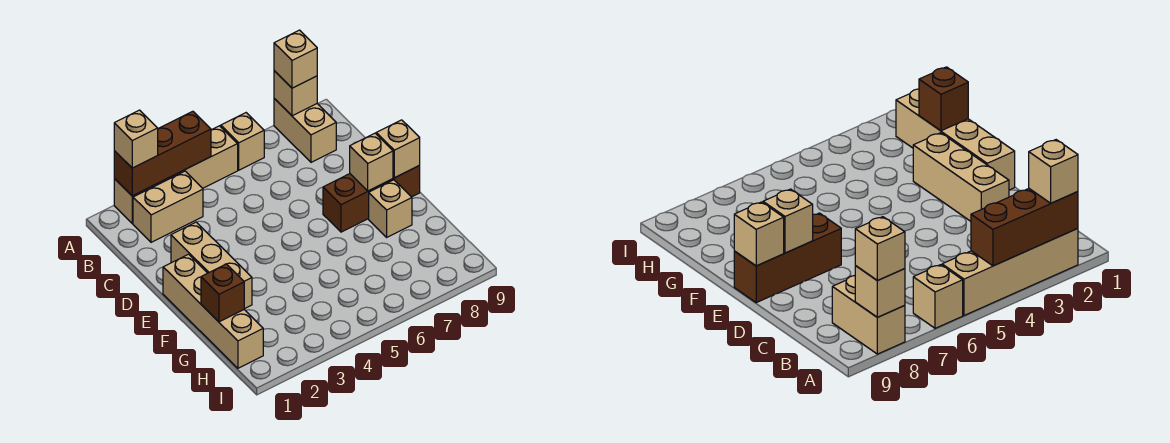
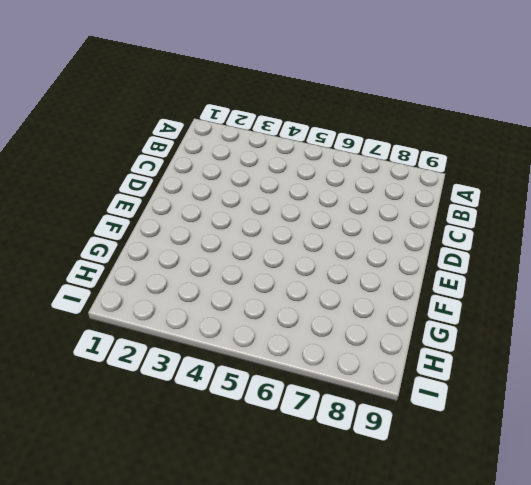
none -> tan brick A2:A5 level 1
none -> tan brick A6 level 1
none -> tan brick A8:B8 level 1

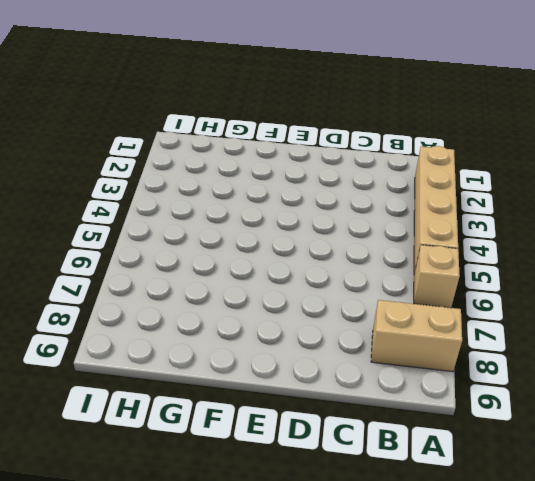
none -> tan brick B2:B3 level 1
none -> tan brick D2:F2 level 1
none -> tan brick E1:H1 level 1

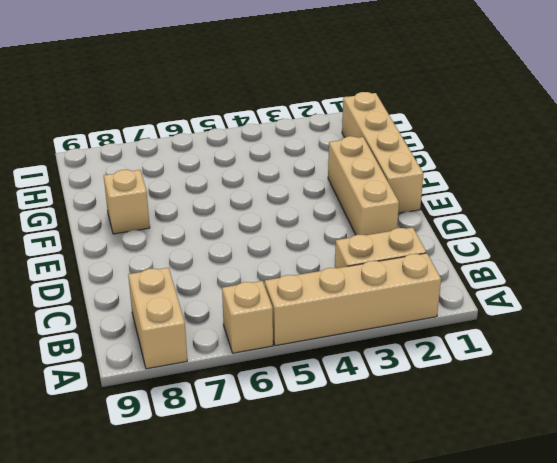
none -> brown brick E7:E9 level 1
none -> brown brick A2:A4 level 2
none -> tan brick A8 level 2

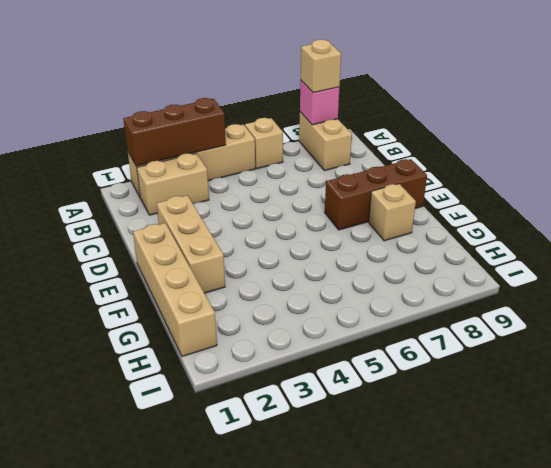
pink brick A8 level 2 -> tan brick A8 level 2
none -> tan brick E8 level 2
none -> tan brick E9 level 2
none -> brown brick G1 level 2

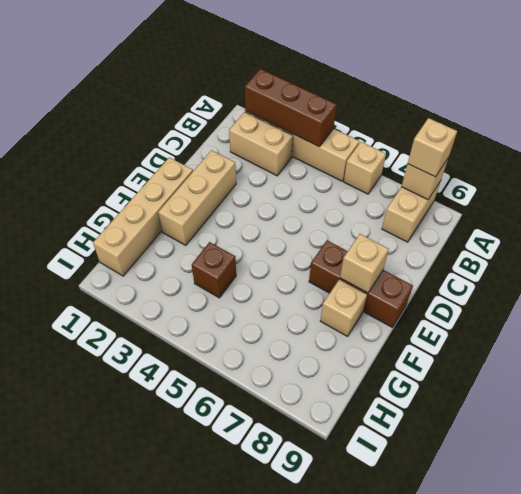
brown brick G4 level 1 -> brown brick G1 level 2
none -> tan brick E9 level 2
none -> tan brick A2 level 3

